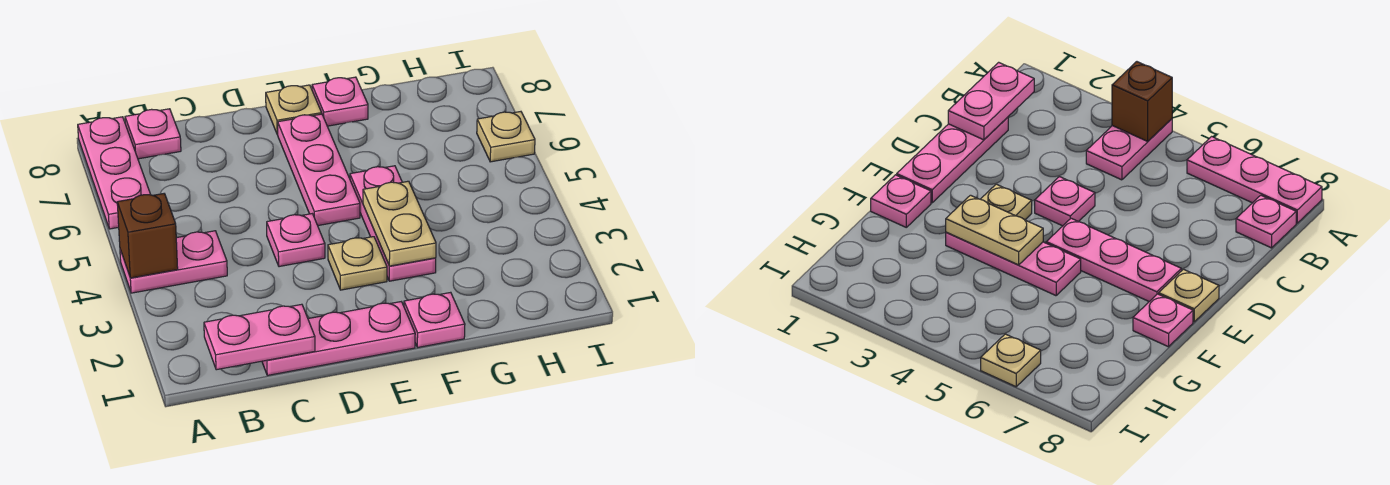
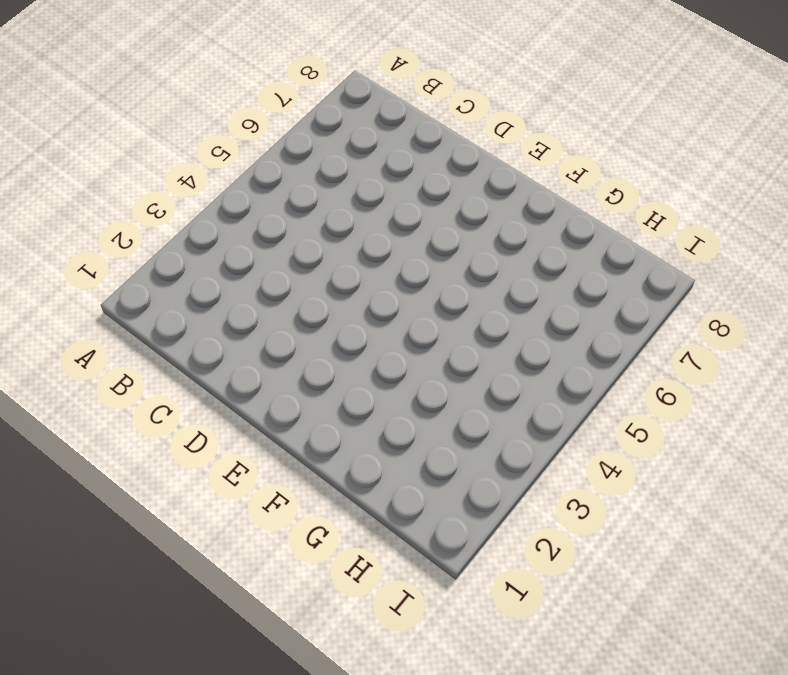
none -> pink plate A4:B4 level 1
none -> pink plate A6:A8 level 1
none -> pink plate B8 level 1

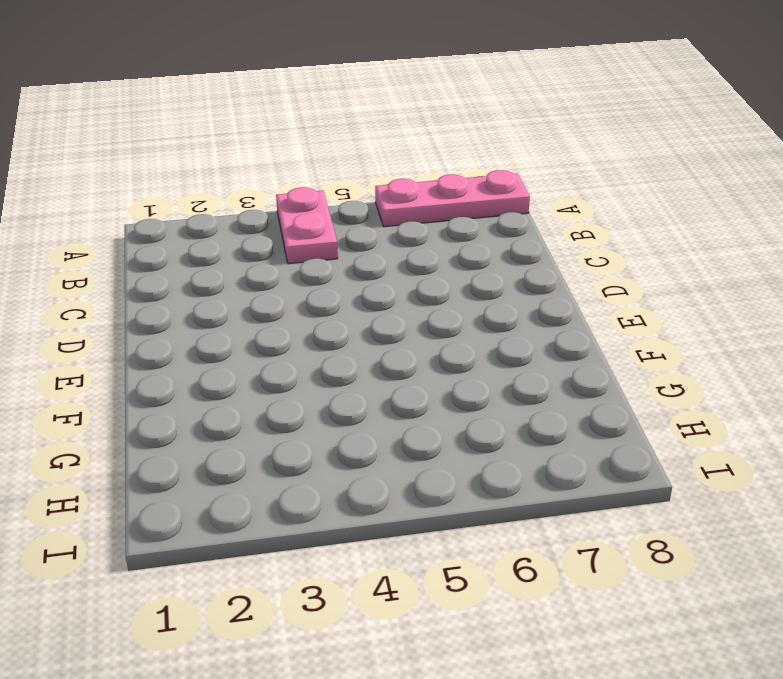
none -> pink plate B8 level 1
none -> pink plate C1:E1 level 1
none -> pink plate D4 level 1

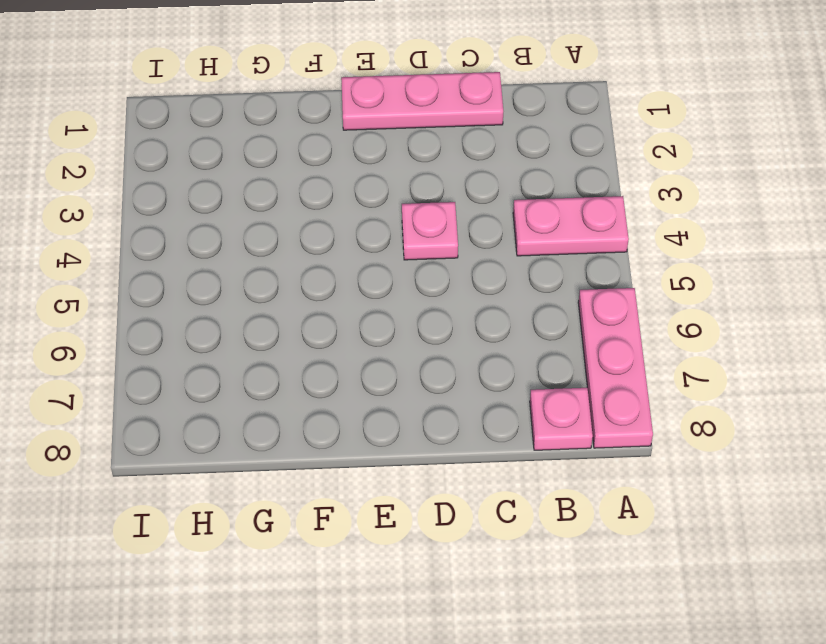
none -> tan plate E3 level 1
none -> pink plate E5:E7 level 1
none -> tan plate E8 level 1

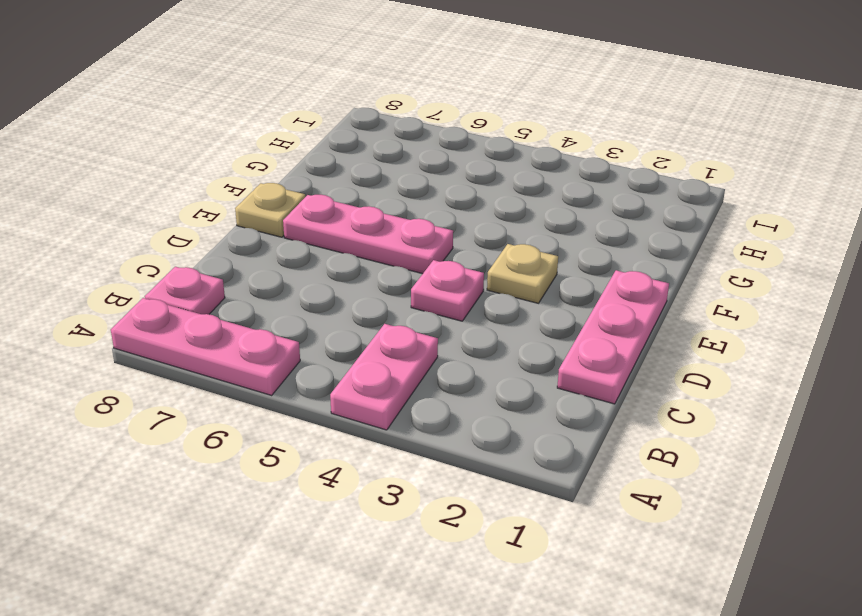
none -> pink plate F1 level 1
none -> pink plate F3:F5 level 1
none -> pink plate F8 level 1

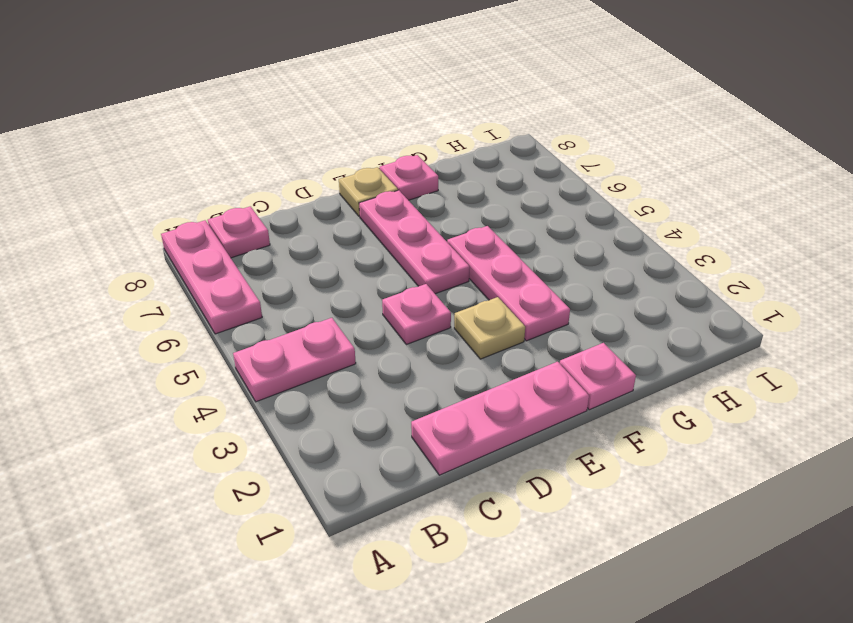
none -> tan plate I6 level 1
none -> brown brick A4 level 2
none -> pink plate B1:C1 level 2

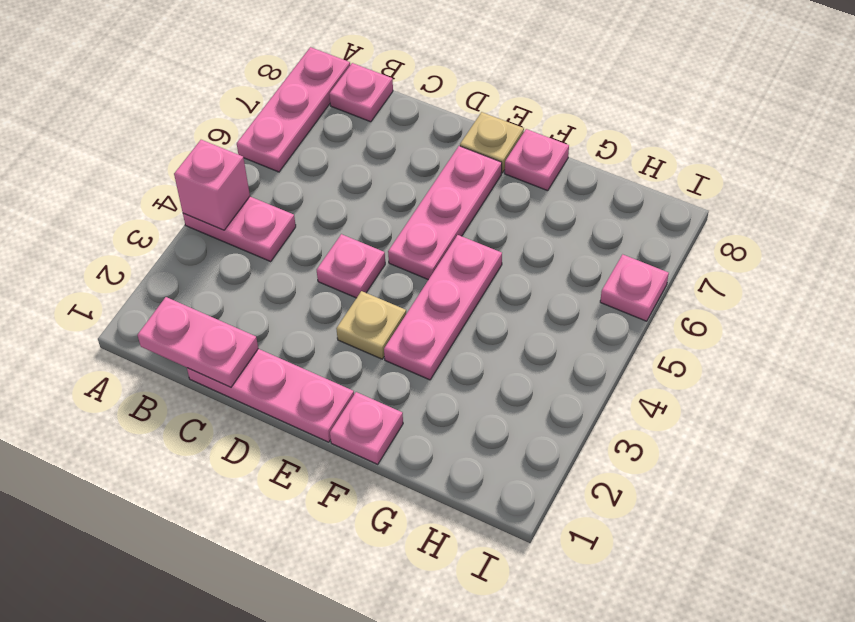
pink brick A4 level 2 -> brown brick A4 level 2
pink plate I6 level 1 -> tan plate I6 level 1
none -> tan plate F3:F4 level 2

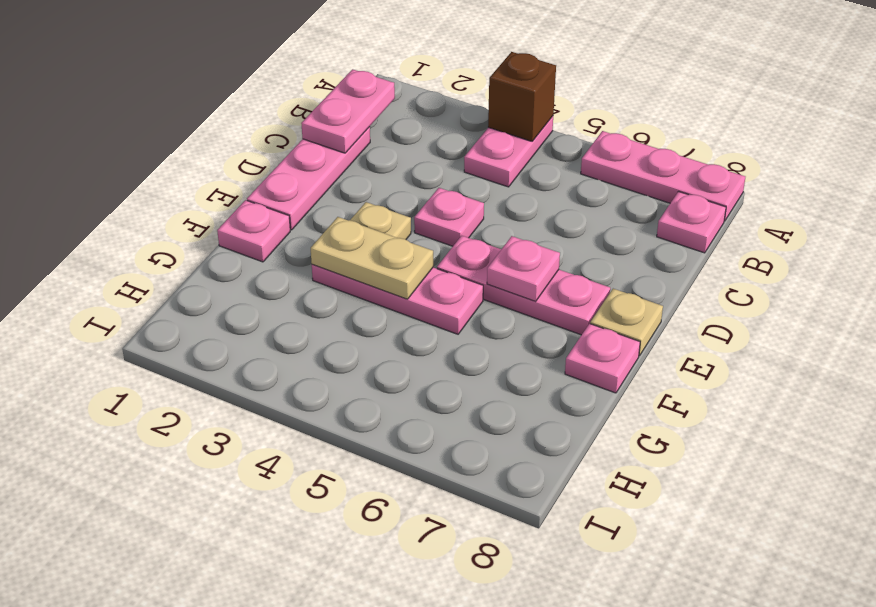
pink plate E6 level 2 -> none
none -> tan plate I6 level 1

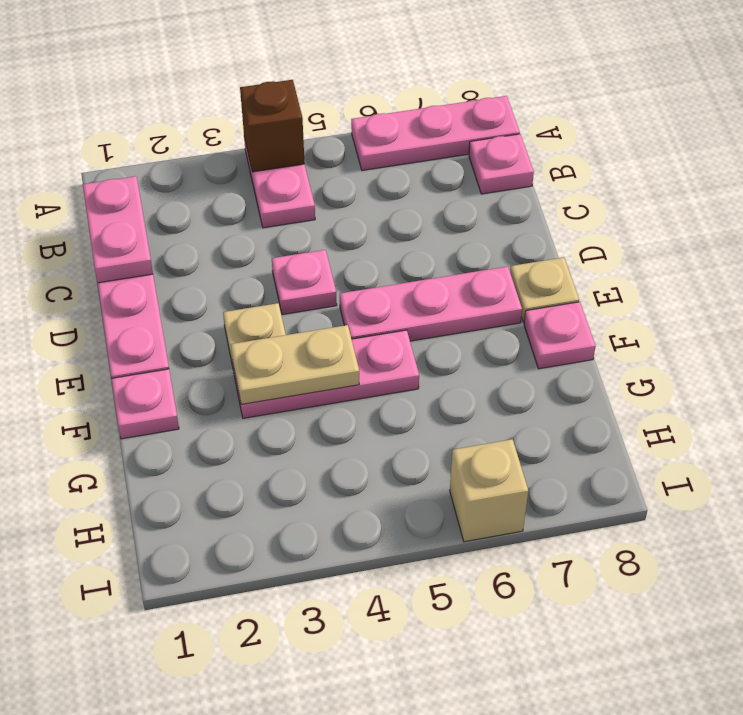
tan brick I6 level 1 -> tan plate I6 level 1

